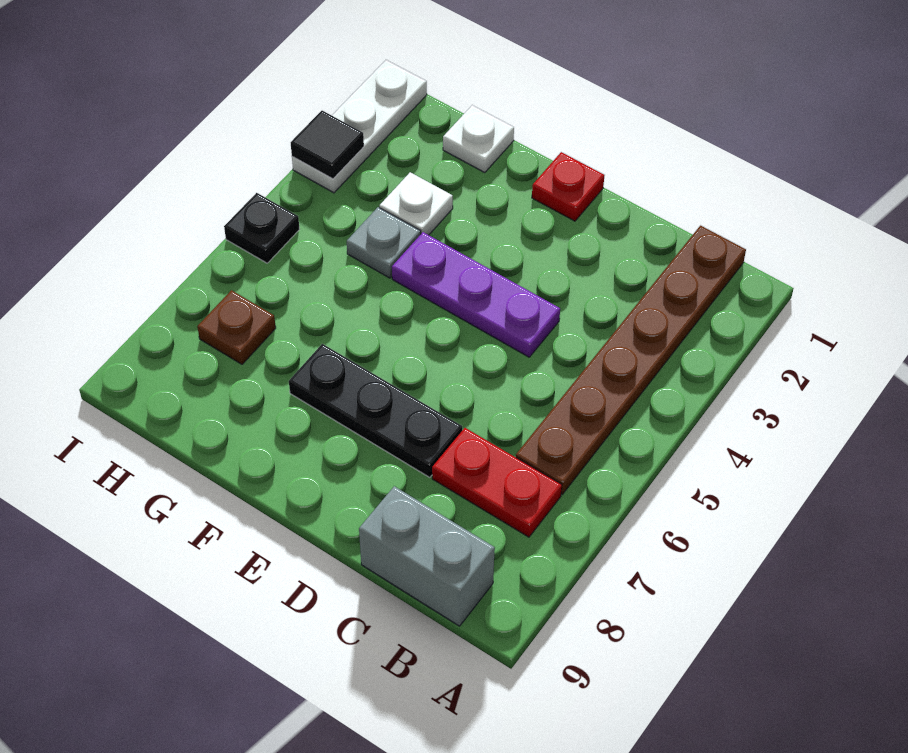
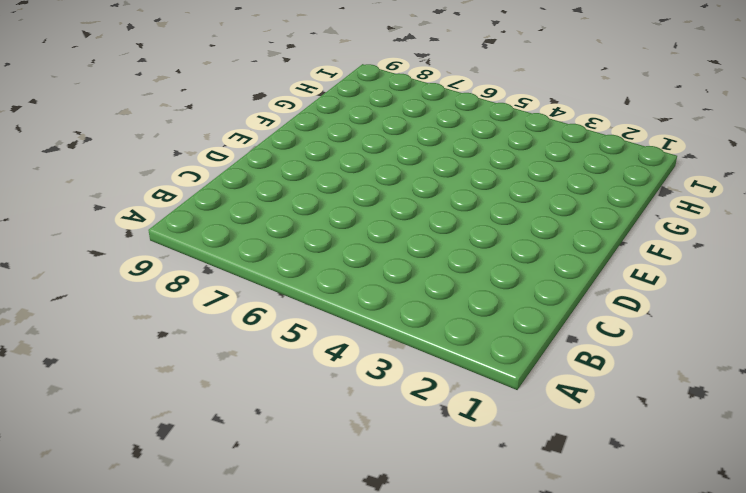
none -> brown plate B1:B6 level 1
none -> red plate B7:C7 level 1
none -> grey brick B9:C9 level 1

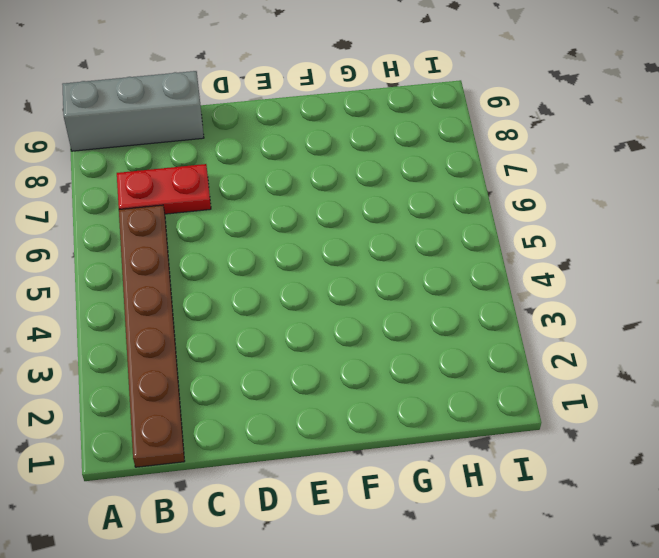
grey brick A9:C9 level 1 -> grey brick B9:C9 level 1
none -> purple plate D4:F4 level 1
none -> black plate D7:F7 level 1
none -> red plate E1 level 1

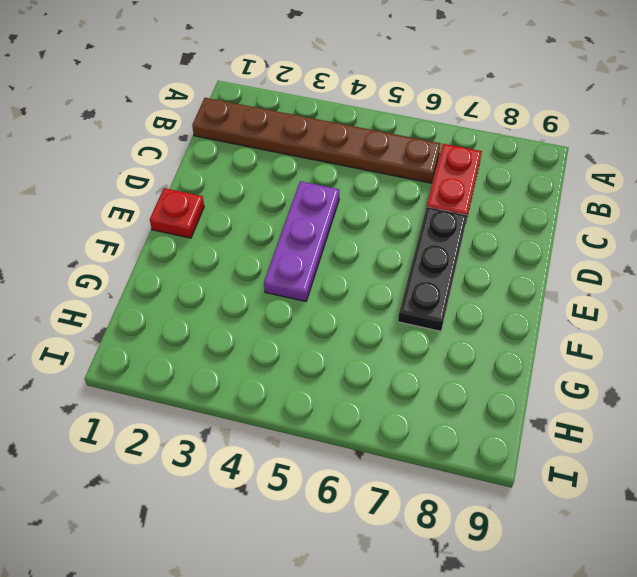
none -> grey brick B9:C9 level 1
none -> white plate G1 level 1
none -> white plate G3 level 1

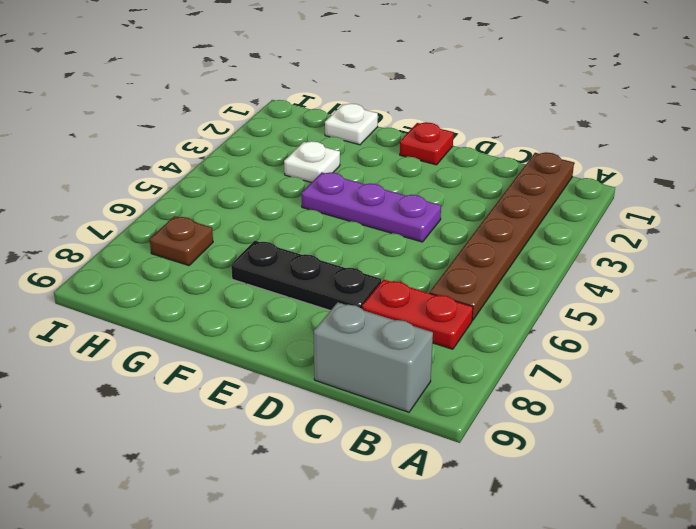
none -> grey plate G4 level 1
none -> white plate I1:I3 level 1
none -> black plate I5 level 1

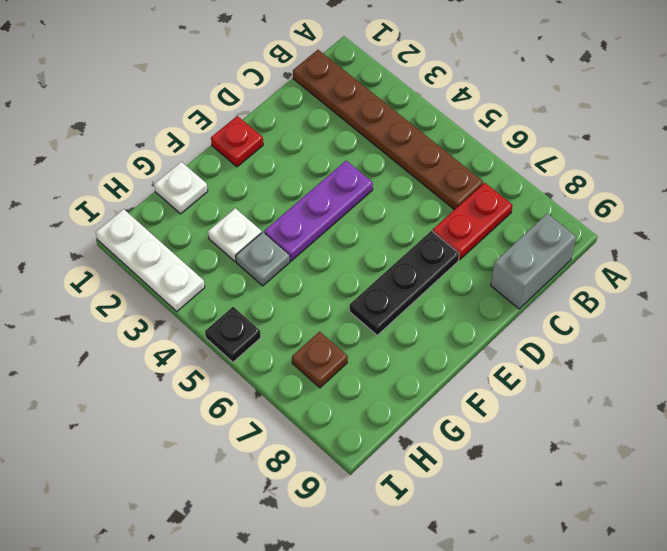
none -> black tile I3 level 2

